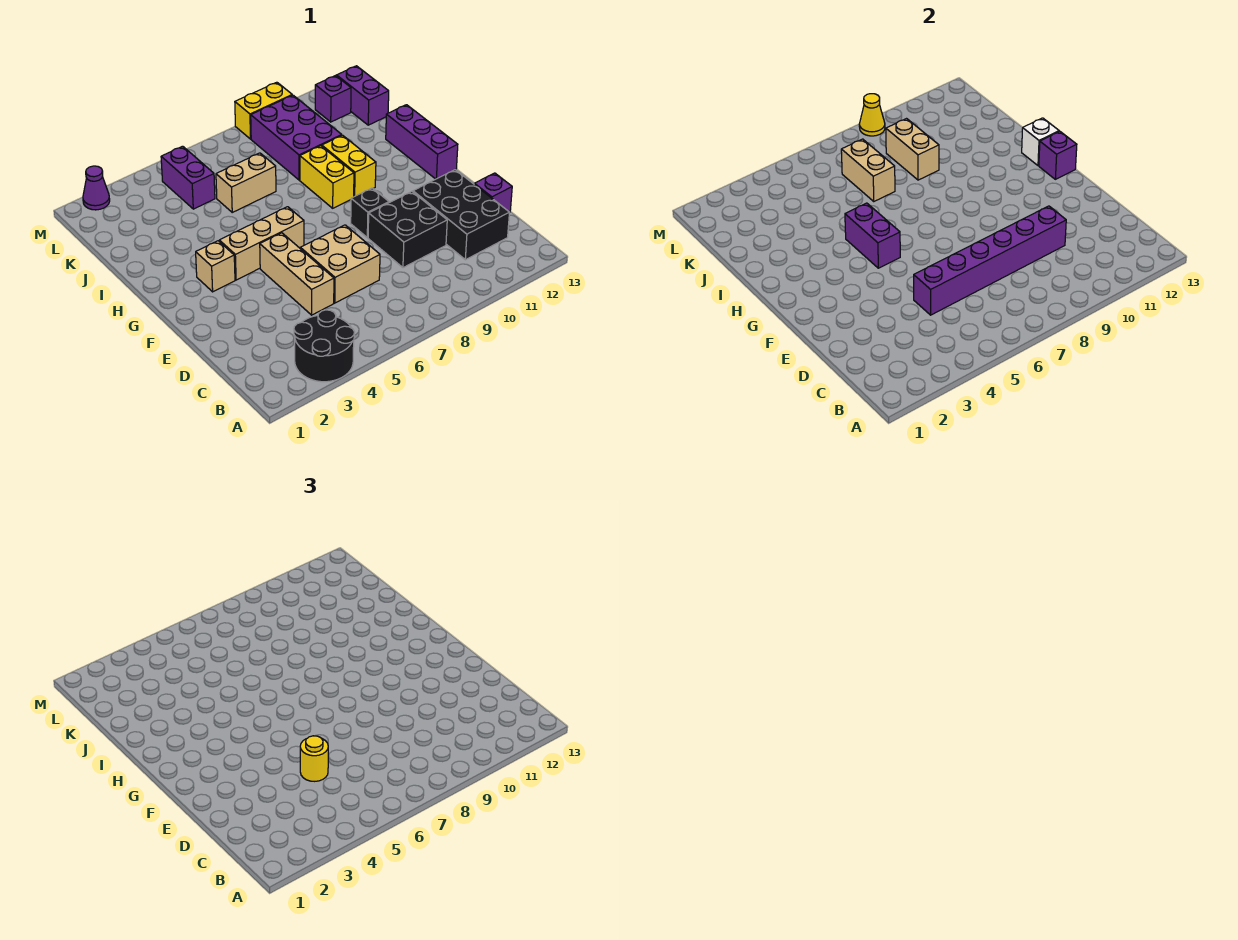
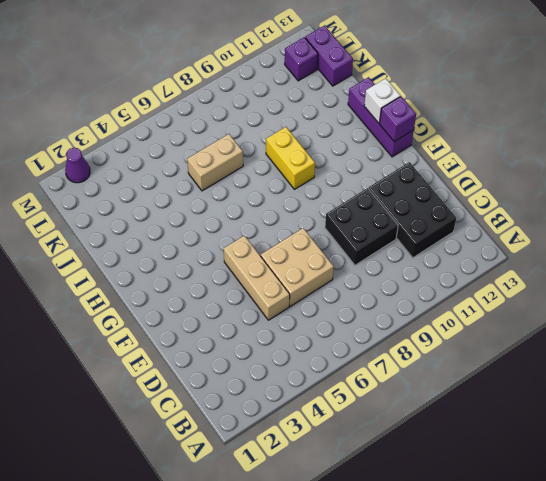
none -> black round brick A3:B4 level 1
none -> purple brick D13 level 1
none -> black brick F9 level 1

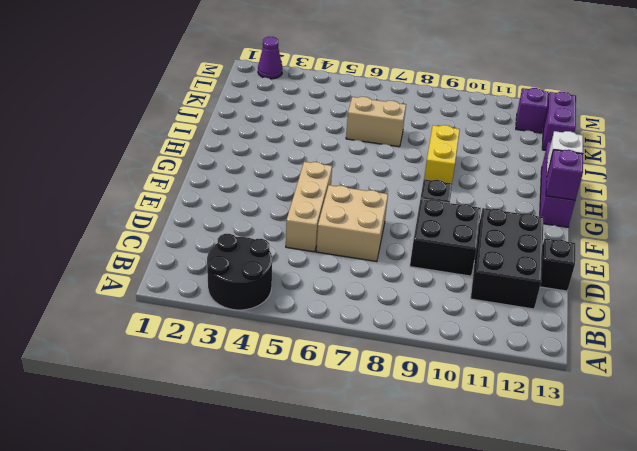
black brick D13 level 1 -> purple brick D13 level 1
none -> tan brick G3 level 1
none -> tan brick G4:G6 level 1
none -> yellow brick H10:I10 level 1

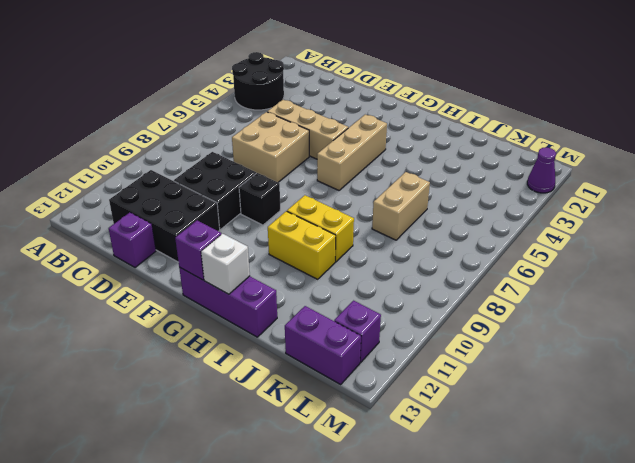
none -> tan brick G3 level 1
none -> purple brick J9:L10 level 1
none -> purple brick K5:L5 level 1

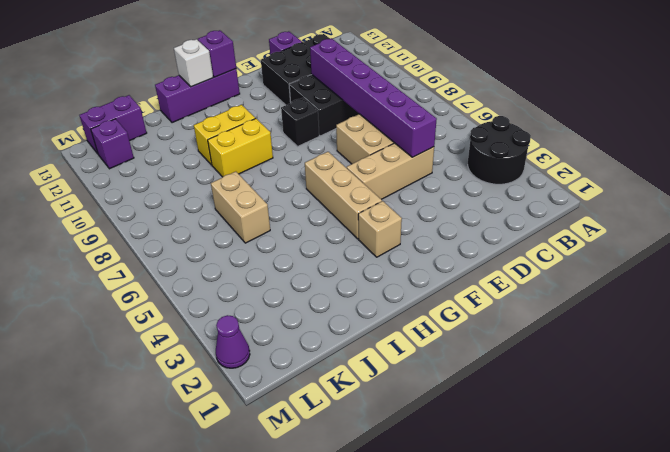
none -> purple brick J9:L10 level 1
none -> purple brick K5:L5 level 1
none -> yellow brick M9:M10 level 1

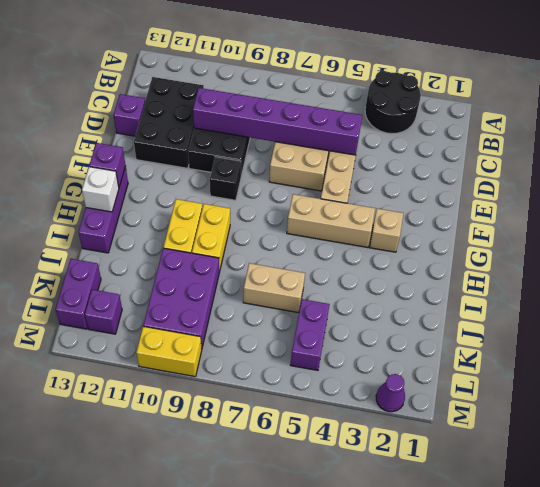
none -> purple brick G5:H5 level 2
none -> tan brick J7:K7 level 2
none -> tan brick J9:K9 level 2

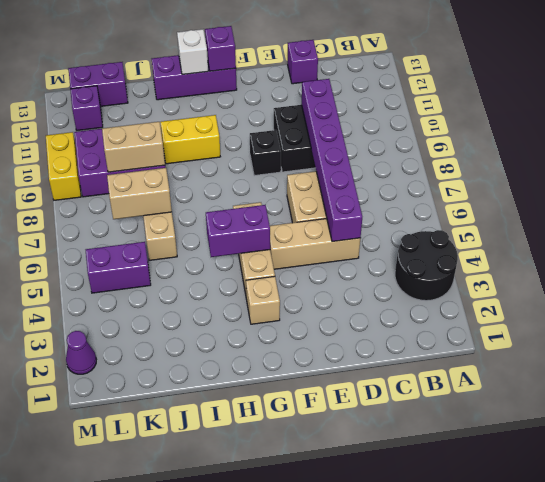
none -> black brick C11:E12 level 1
none -> yellow brick H9:I9 level 1
none -> yellow cone M9 level 2

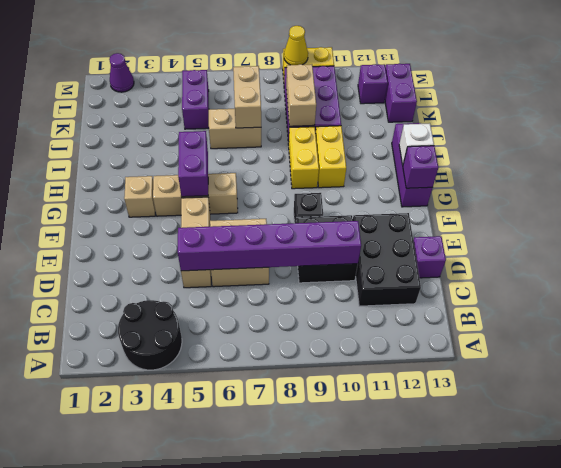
none -> yellow round brick D5 level 3

